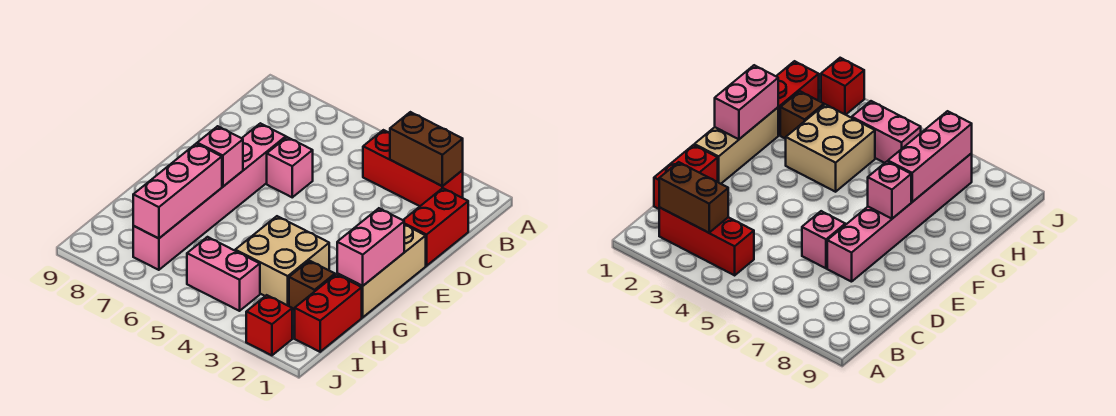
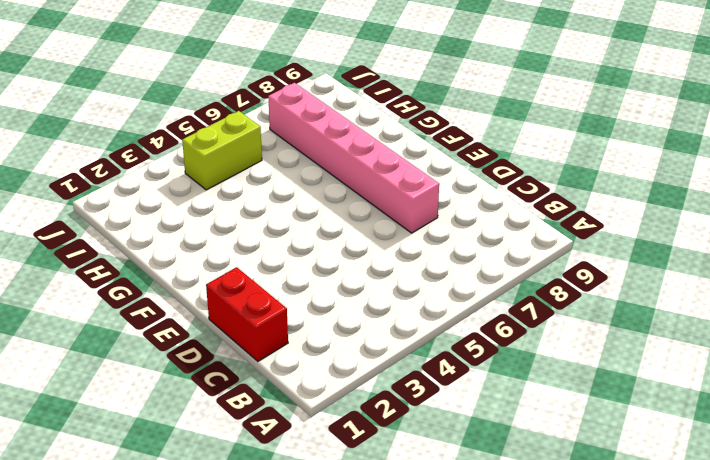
lime brick I4:I5 level 1 -> pink brick I4:I5 level 1
none -> red brick B2:B4 level 1
none -> pink brick D6 level 1
none -> tan brick E1:G1 level 1

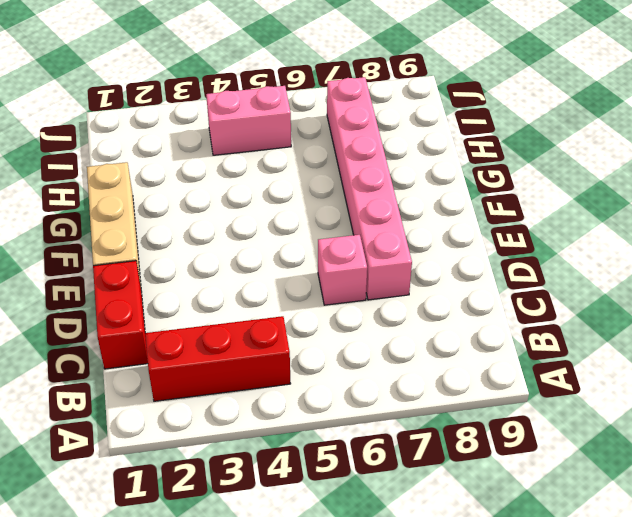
none -> tan brick G3:H4 level 1
none -> red brick H1:I1 level 1
none -> brown brick H2 level 1

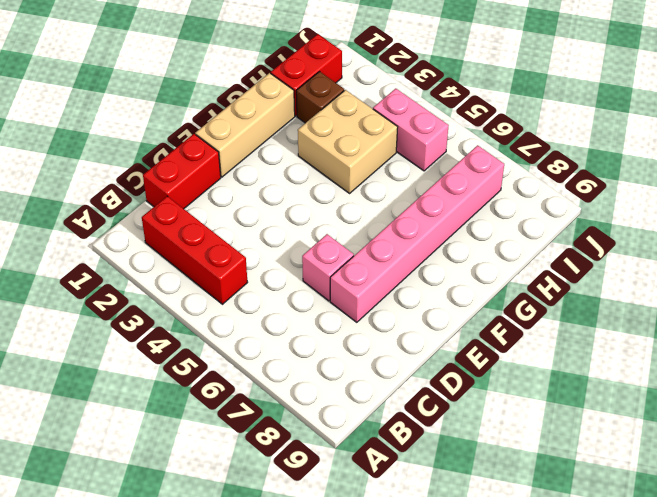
none -> red brick J2 level 1
none -> brown brick B2:B3 level 2
none -> pink brick F1:G1 level 2

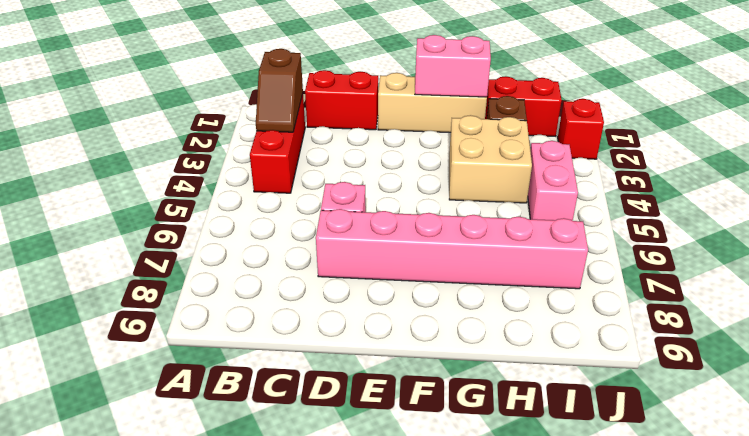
brown slope B2:B3 level 2 top 2 -> brown brick B2:B3 level 2
none -> pink brick F7 level 2
none -> pink brick G7:I7 level 2

